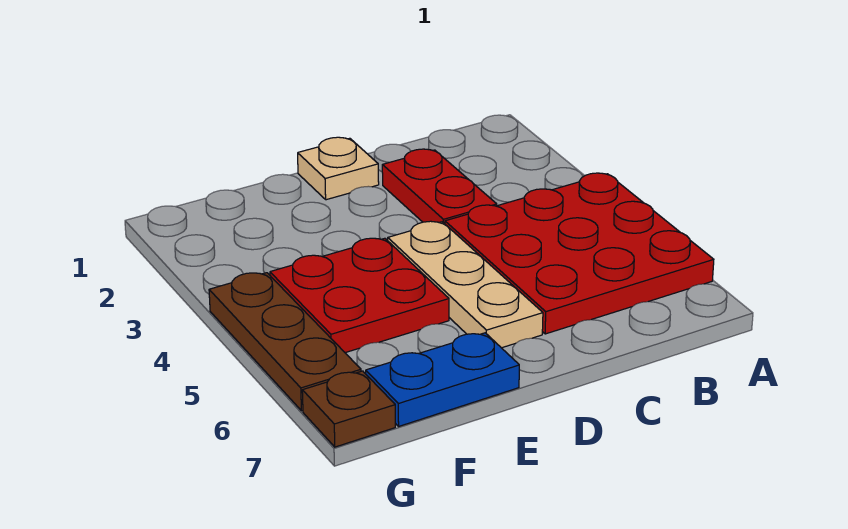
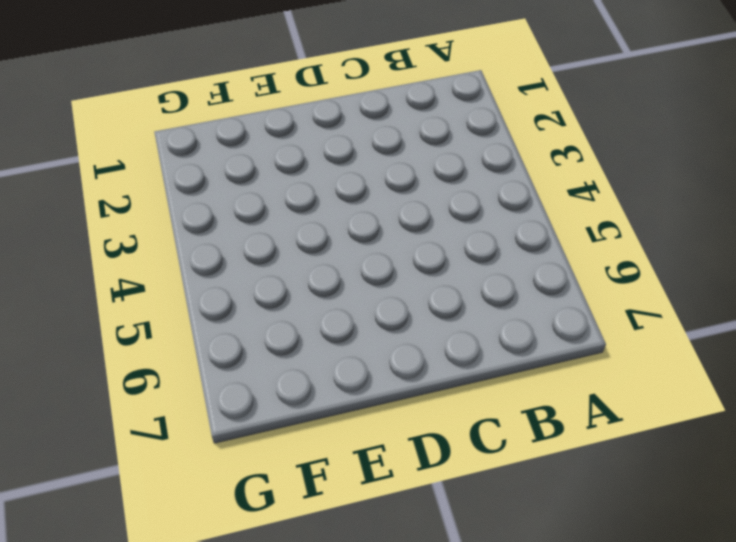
none -> red plate A4:C6 level 1
none -> red plate C2:C3 level 1

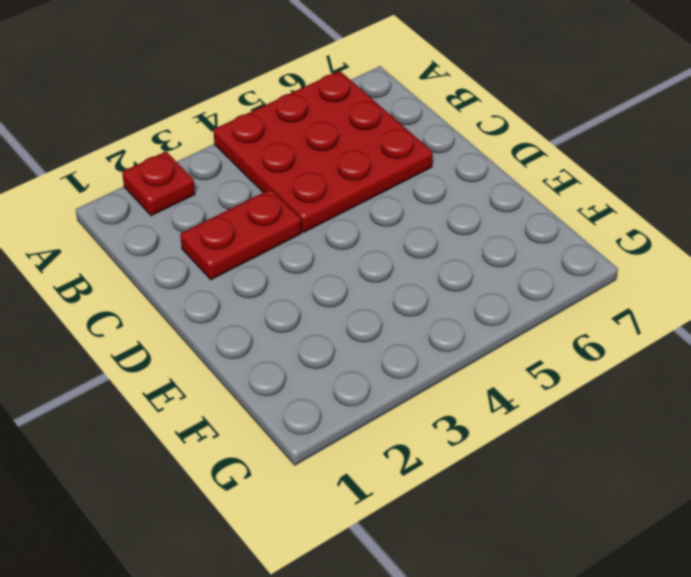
red plate A2 level 1 -> none
none -> tan plate D1 level 1
none -> tan plate D4:D6 level 1

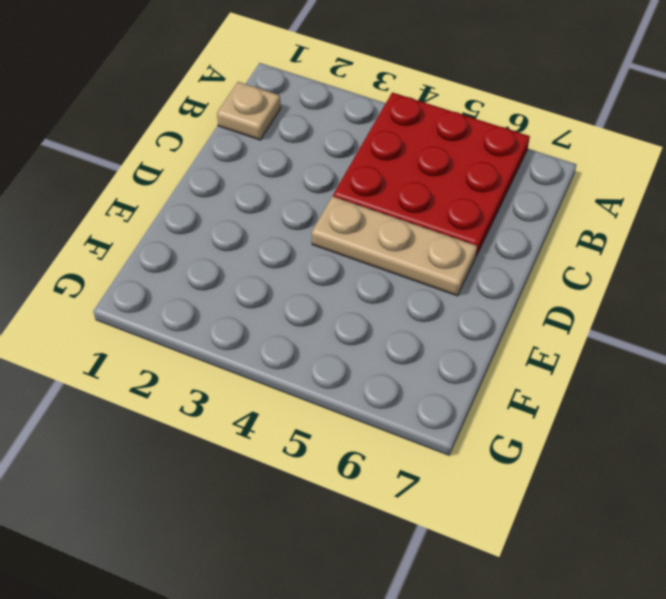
tan plate B1 level 1 -> tan plate D1 level 1
none -> red plate C2:C3 level 1
none -> red plate E4:F5 level 1

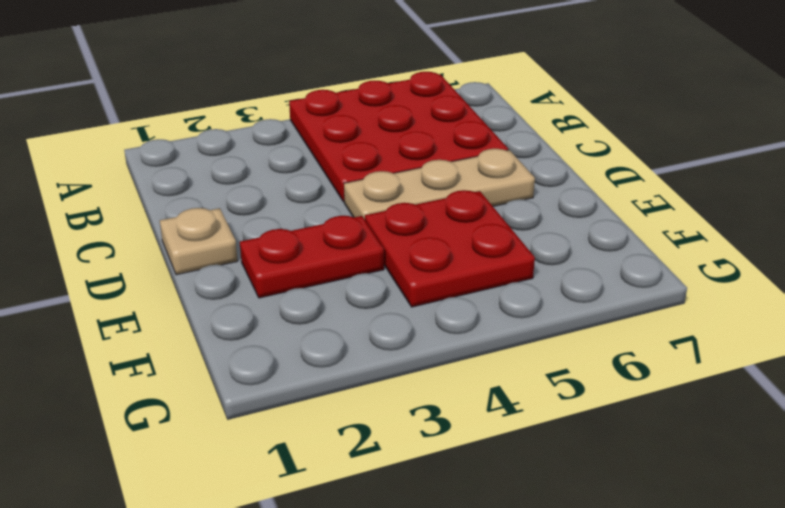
red plate E2:E3 level 1 -> red plate C2:C3 level 1
none -> blue plate E7:F7 level 1
none -> brown plate G4:G6 level 1

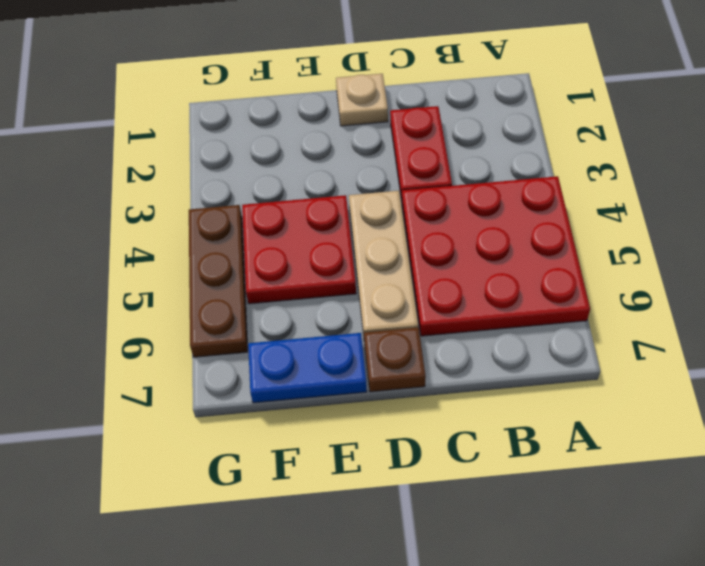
brown plate D7 level 1 -> brown plate G7 level 1

